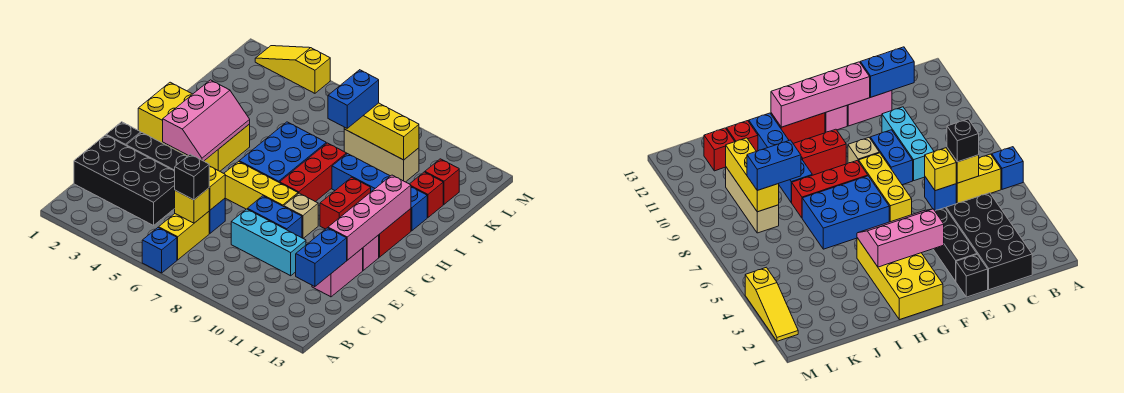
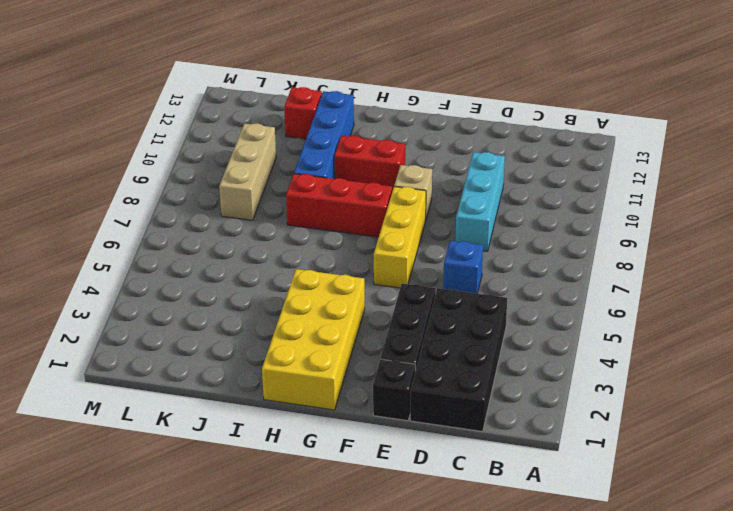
none -> blue brick A6 level 1
none -> yellow brick B6:C6 level 1
none -> pink brick D12:E12 level 1
none -> blue brick E8:E9 level 1

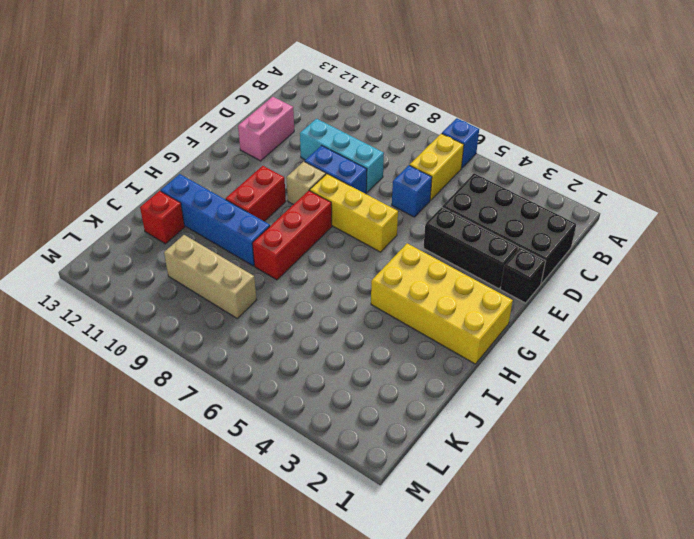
none -> pink brick F12 level 1
none -> blue brick G6:I7 level 1
none -> red brick G12:H12 level 1
none -> red brick K12 level 1

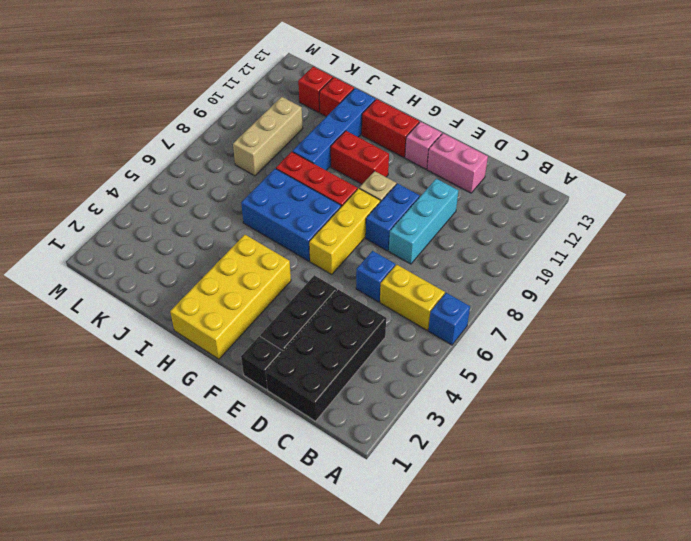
none -> yellow slope M2:M4 level 1 top 4
none -> yellow brick C6 level 2
none -> blue brick C12:D12 level 2
none -> yellow brick D6 level 2

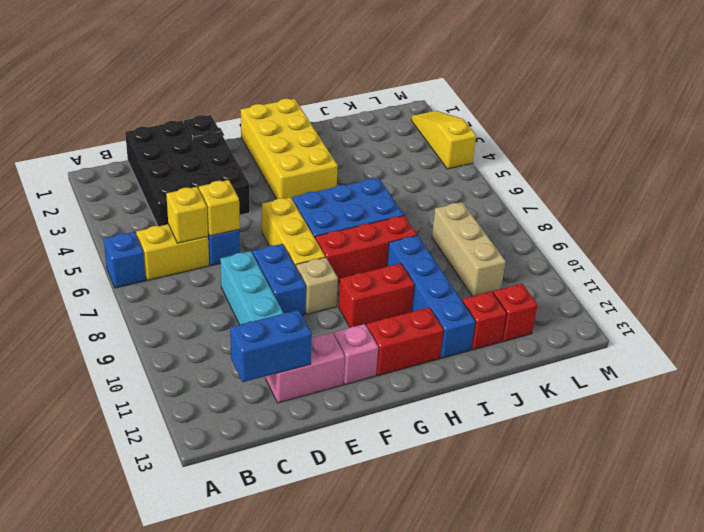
none -> pink brick E12:H12 level 2
none -> pink slope F3:H4 level 2 top 3
none -> yellow brick K8:K10 level 2
none -> black brick C6 level 3

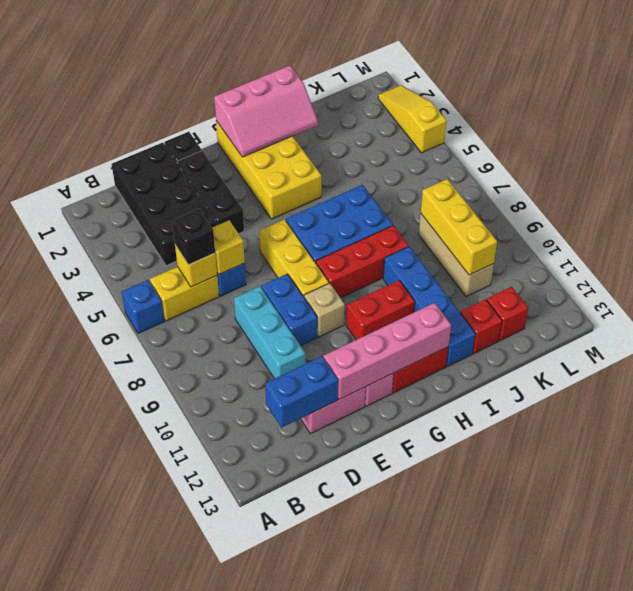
pink slope G1:I2 level 2 top 1 -> pink slope F3:H4 level 2 top 3
none -> blue brick J8:K8 level 3

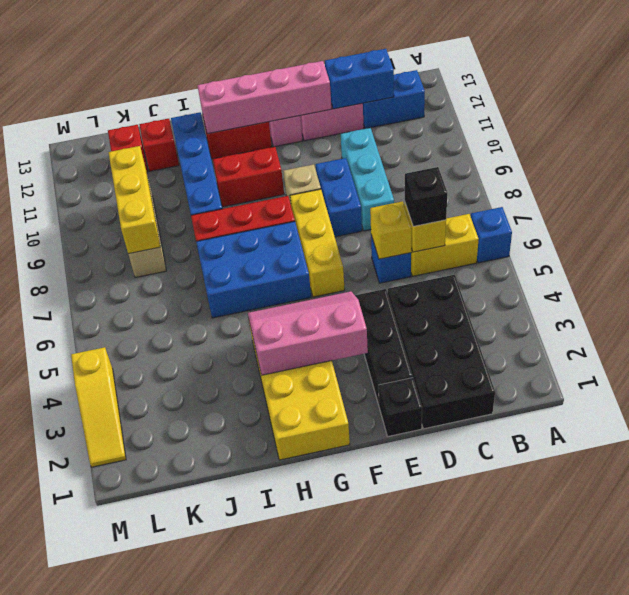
blue brick B12:C12 level 1 -> blue brick J8:K8 level 3

